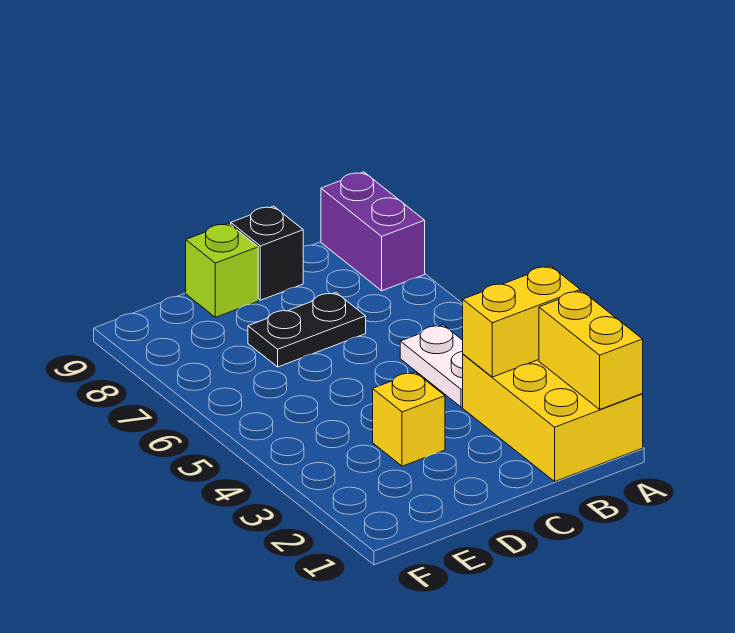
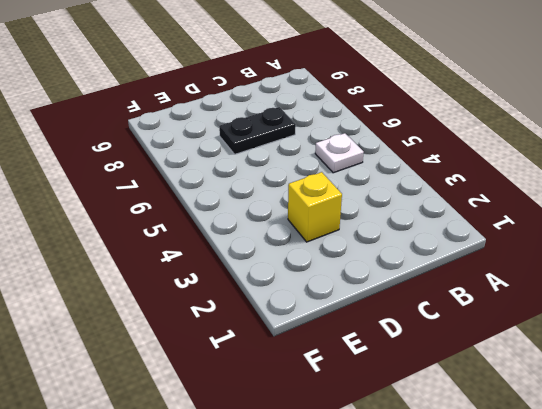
white plate B5 level 1 -> white plate B4:B5 level 1
none -> yellow brick A1:B3 level 1
none -> purple brick A8:A9 level 1

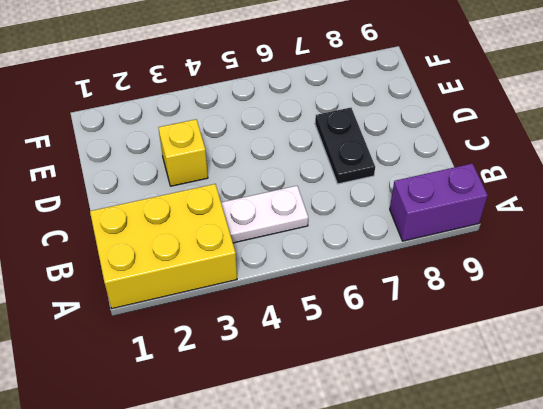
none -> black brick C9 level 1
none -> lime brick D9 level 1

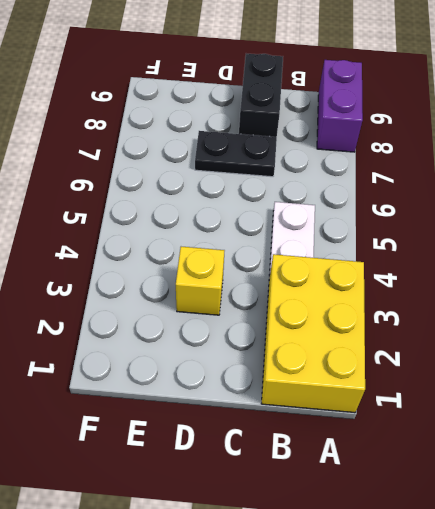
black brick C8:C9 level 1 -> black brick C9 level 1
none -> lime brick D9 level 1
none -> yellow brick A1:A2 level 2

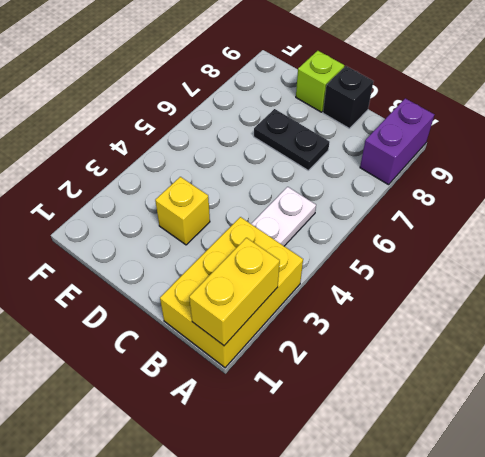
none -> yellow brick A3:B3 level 2

